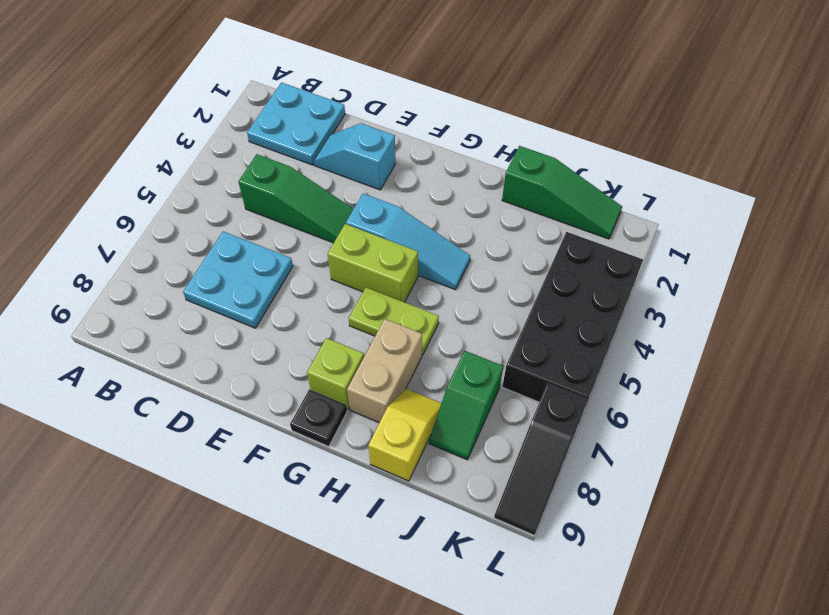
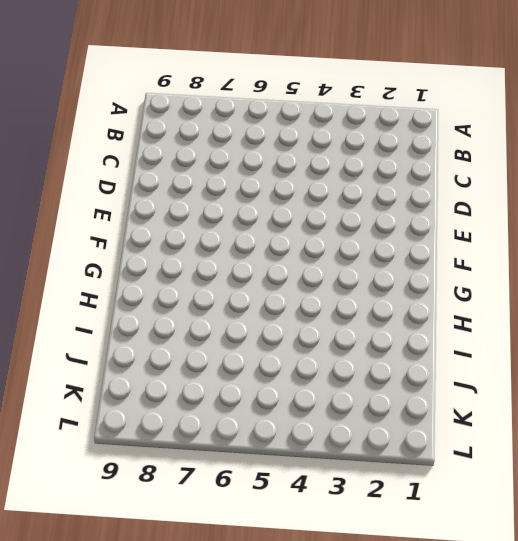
none -> cyan plate B1:C2 level 1
none -> green slope C4:E4 level 1 top C
none -> cyan plate C6:D7 level 1

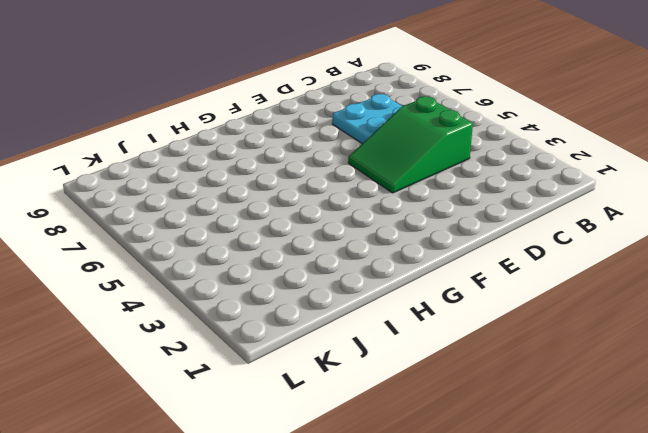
green slope C4:E5 level 1 top C -> green slope C4:E4 level 1 top C
none -> cyan plate B1:C2 level 1
none -> cyan slope D2:E2 level 1 top E
none -> cyan slope F4:H4 level 1 top F

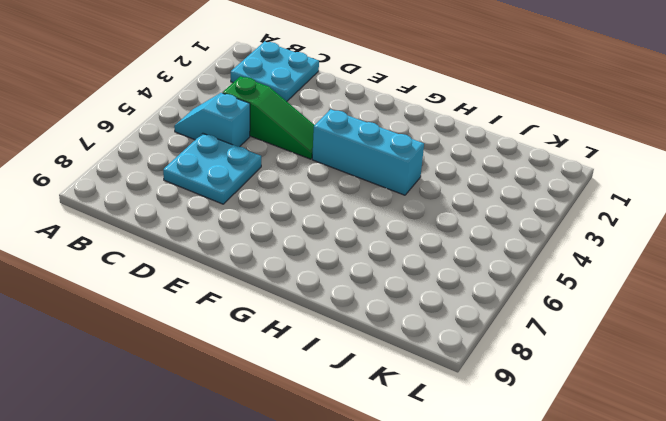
cyan slope B5:C5 level 1 top C -> cyan slope D2:E2 level 1 top E
cyan brick F4:H4 level 1 -> cyan slope F4:H4 level 1 top F
none -> lime brick F5:G5 level 1
none -> lime plate G6:H6 level 1
none -> lime brick G8 level 1

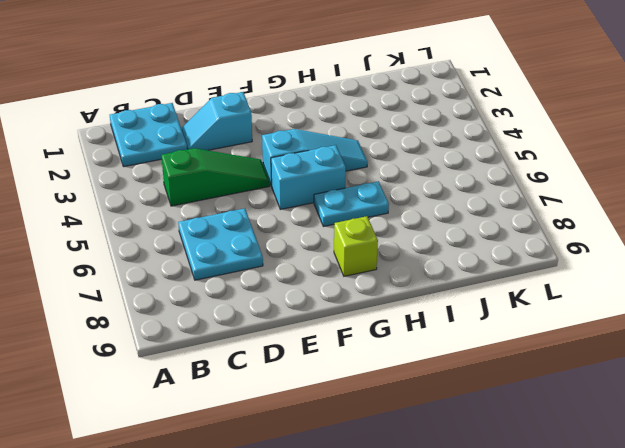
cyan brick F5:G5 level 1 -> lime brick F5:G5 level 1
cyan plate G6:H6 level 1 -> lime plate G6:H6 level 1
none -> black plate G9 level 1
none -> tan brick H7:H8 level 1
none -> green slope I1:K1 level 1 top I

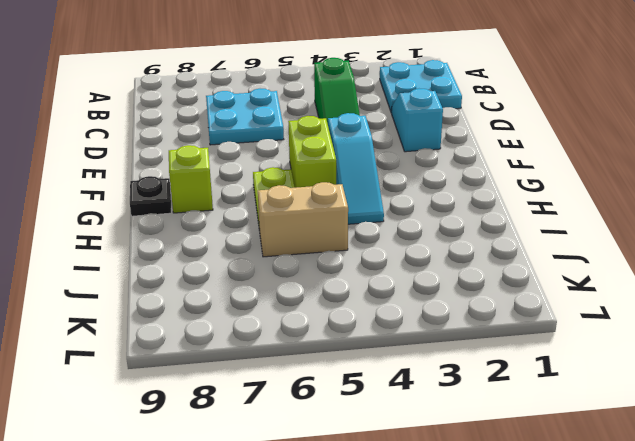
tan brick I5:I6 level 1 -> tan brick H7:H8 level 1
none -> green slope I1:K1 level 1 top I
none -> yellow slope I8:I9 level 1 top 9
none -> green slope J7:J8 level 1 top 7

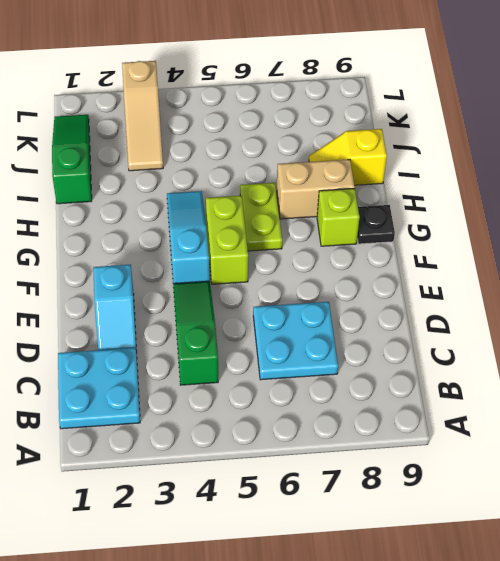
tan slope J3:L3 level 1 top L -> black brick K3:L6 level 1
none -> green slope J7:J8 level 1 top 7
none -> black slope L7:L9 level 1 top 7

